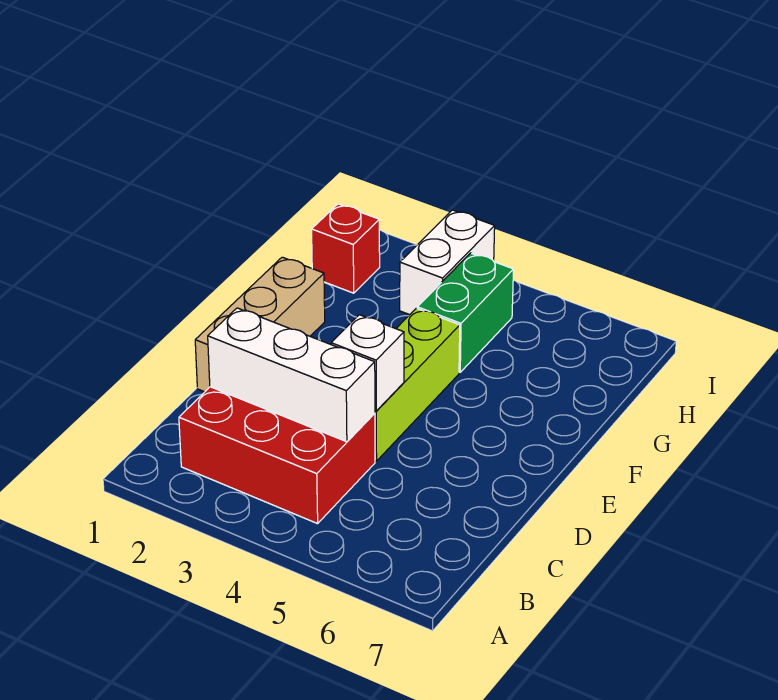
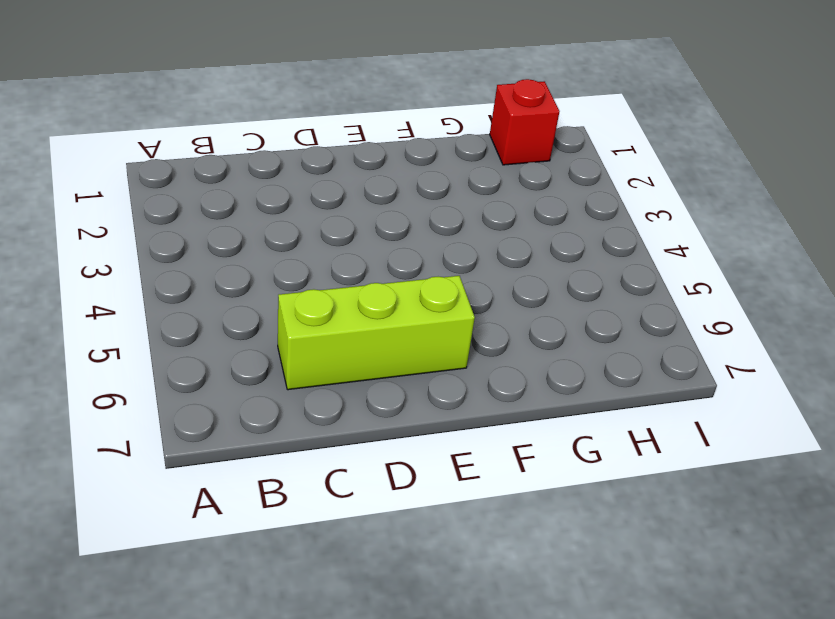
lime brick C6:E6 level 1 -> lime brick D4:F4 level 1
none -> red brick B2:C4 level 1
none -> tan brick D1:F1 level 1

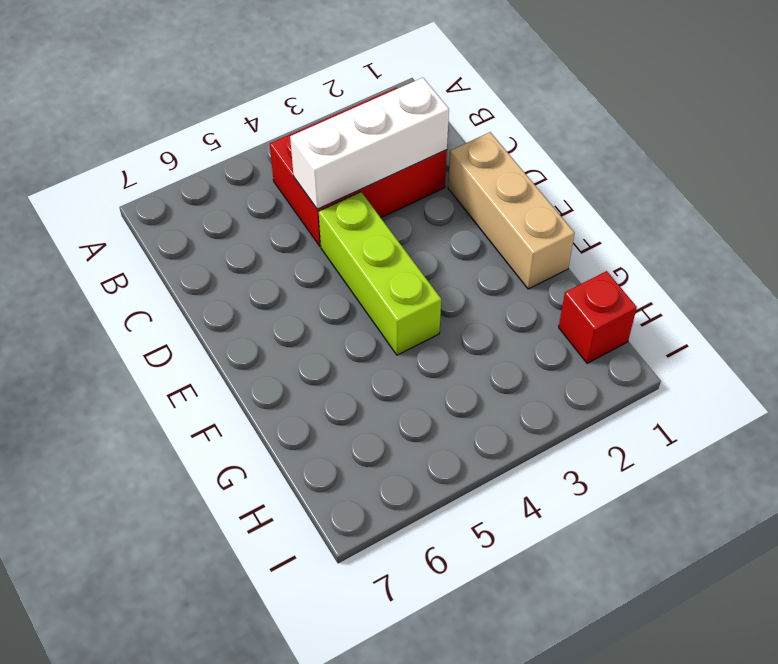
none -> green brick G4:H4 level 1
none -> white brick H3:I3 level 1

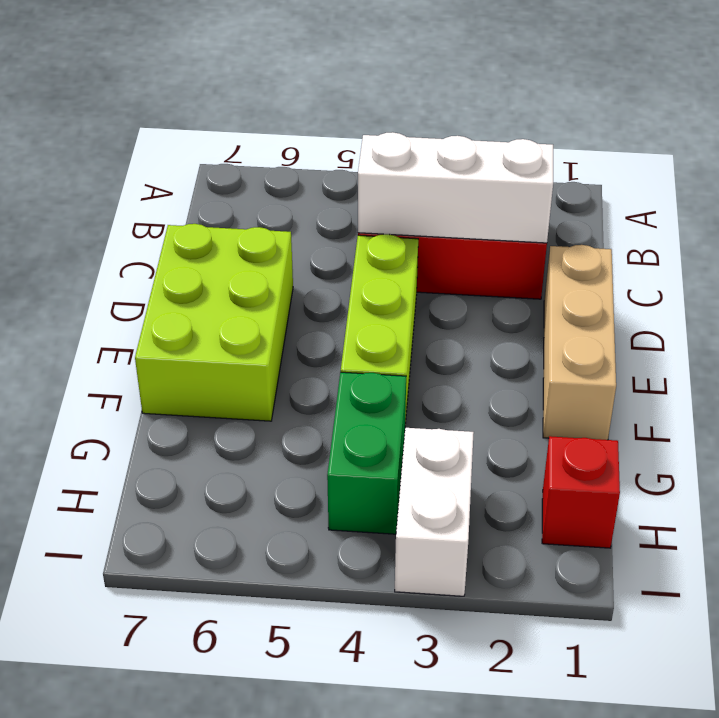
lime brick D6:F7 level 1 -> none
none -> white brick D4 level 2

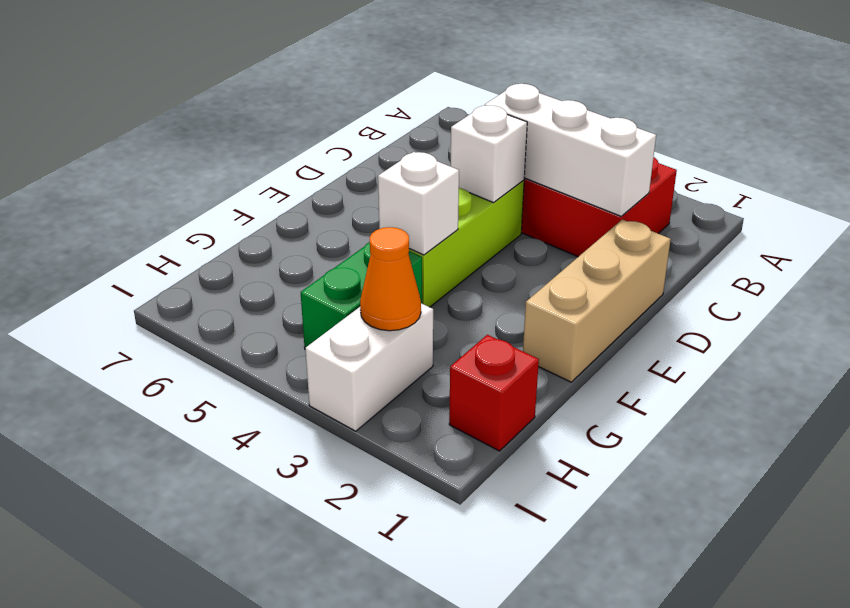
white brick F4 level 2 -> none
orange cone H3 level 2 -> none

